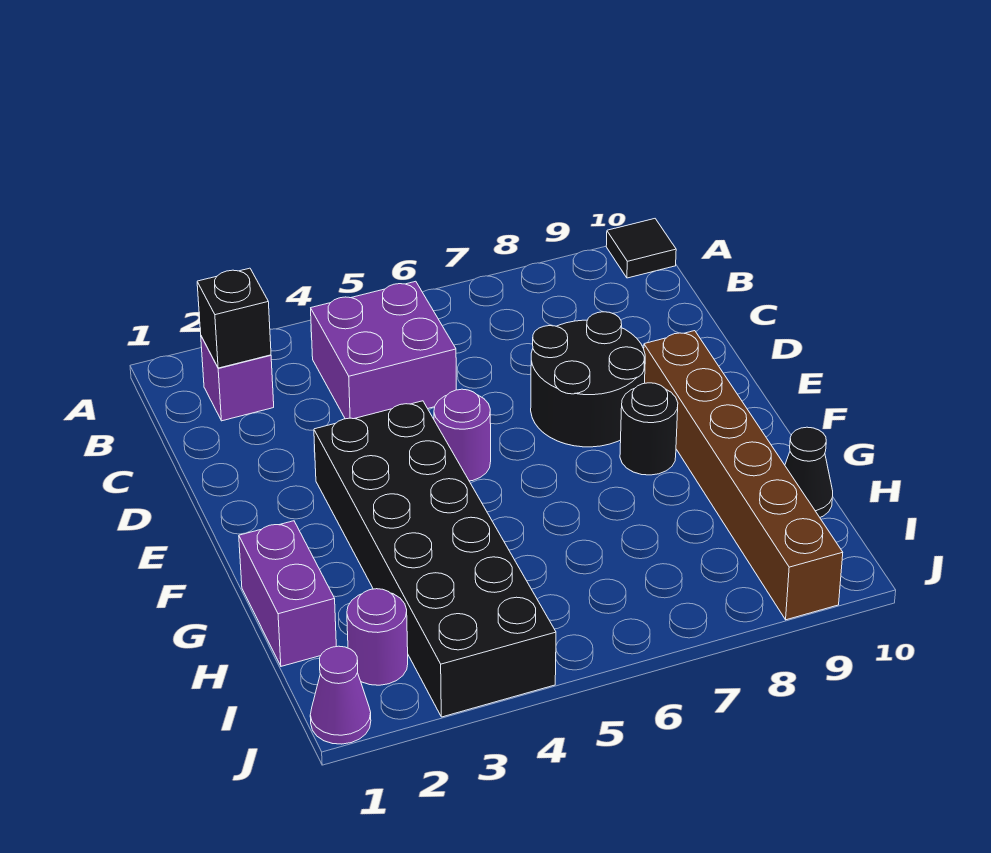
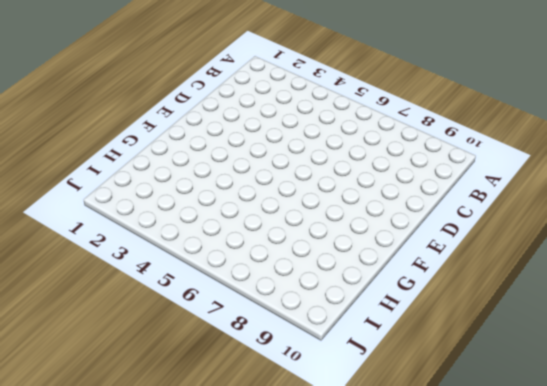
none -> black tile A10 level 1
none -> purple brick B2 level 1
none -> purple brick B4:C5 level 1

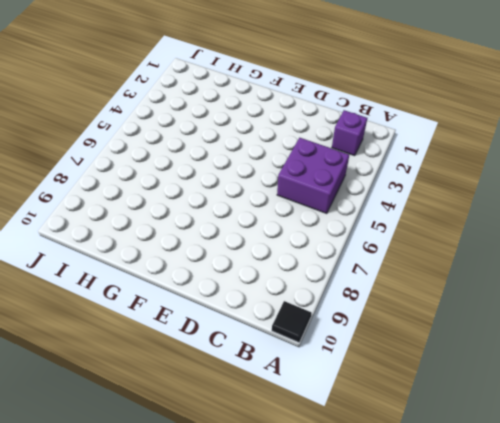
none -> black round brick D7:E8 level 1
none -> black brick E3:J4 level 1
none -> purple round brick E5 level 1

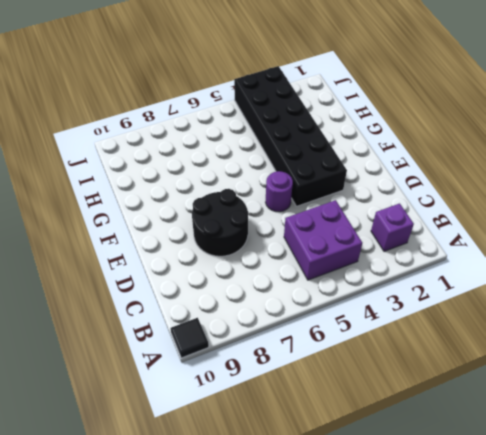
none -> brown brick E9:J9 level 1
none -> black round brick F8 level 1
none -> purple brick G1:H1 level 1

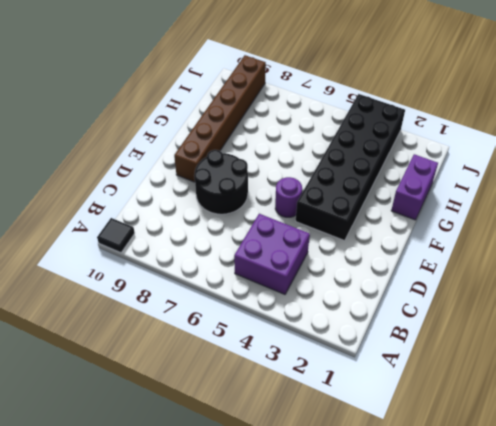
none -> purple brick B2 level 1
none -> black round brick F8 level 1
none -> black cone H10 level 1

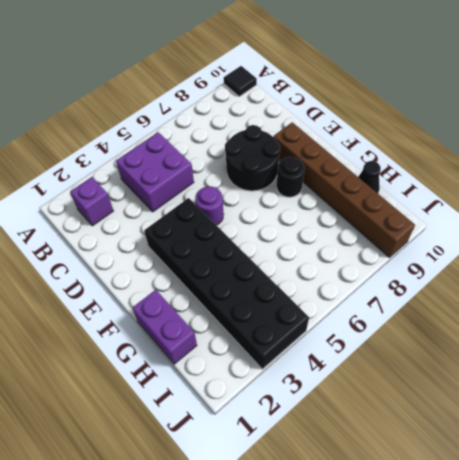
none -> purple round brick I2 level 1
none -> purple cone J1 level 1
none -> black brick B2 level 2

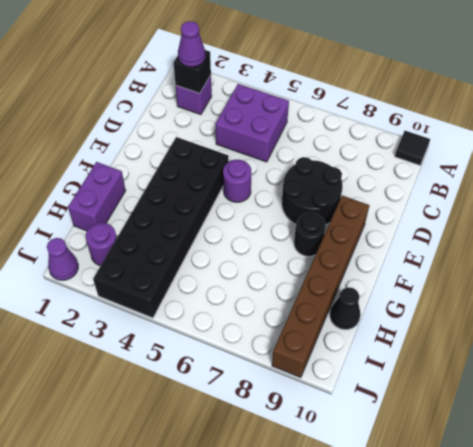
purple cone B2 level 3 -> none

